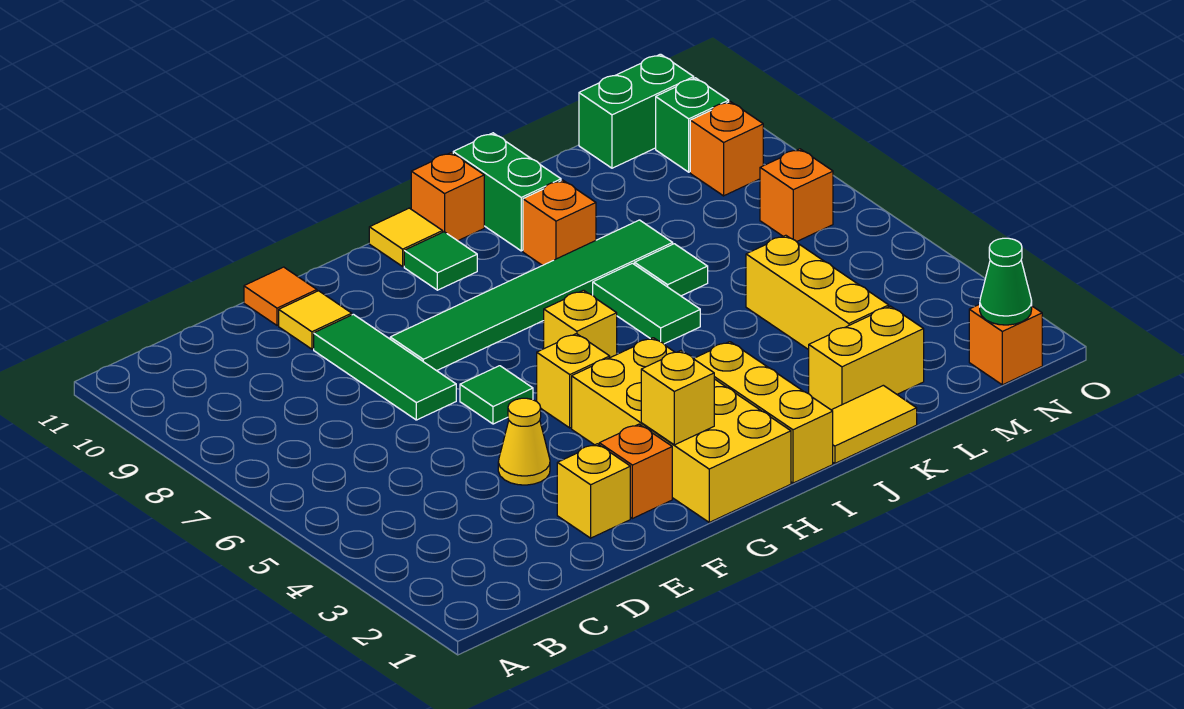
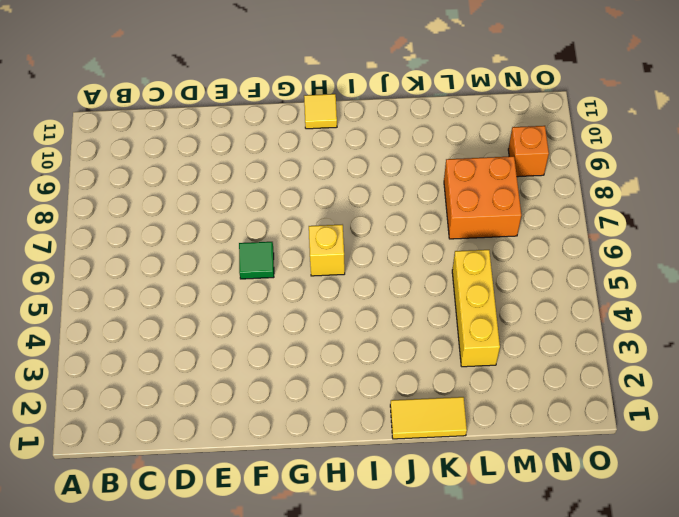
orange brick L7:M8 level 1 -> none
none -> yellow brick E2 level 1
none -> yellow cone E4 level 1
none -> green tile E7:E9 level 1

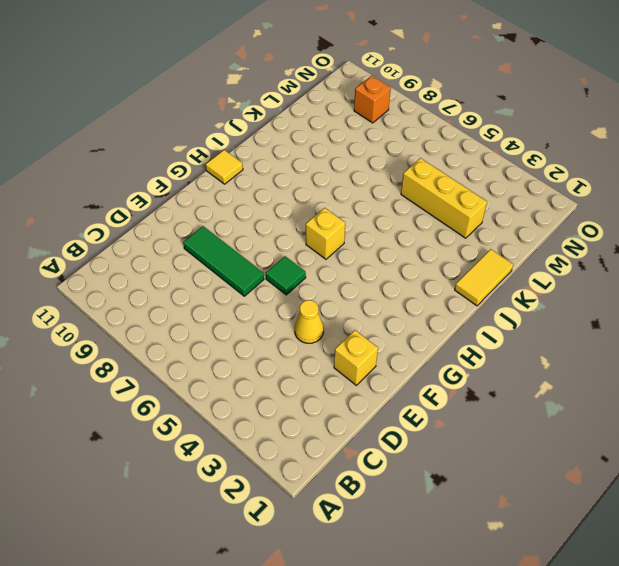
none -> yellow tile E10 level 1
none -> orange tile E11 level 1
none -> orange brick F2 level 1

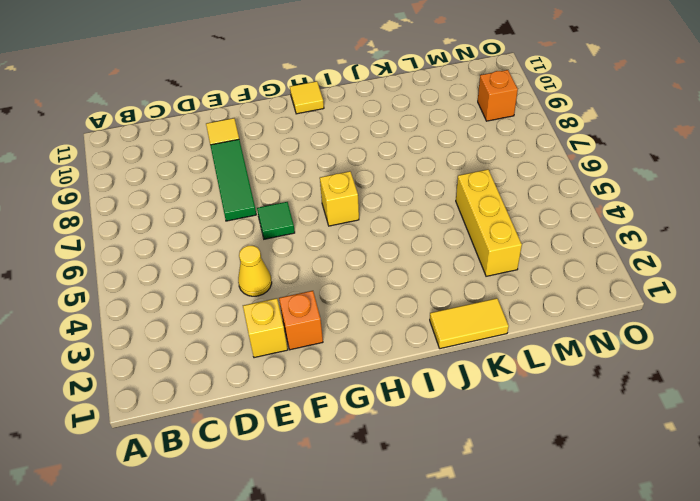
none -> orange tile E11 level 1
none -> green tile F8:K8 level 1
none -> yellow brick G1:H4 level 1

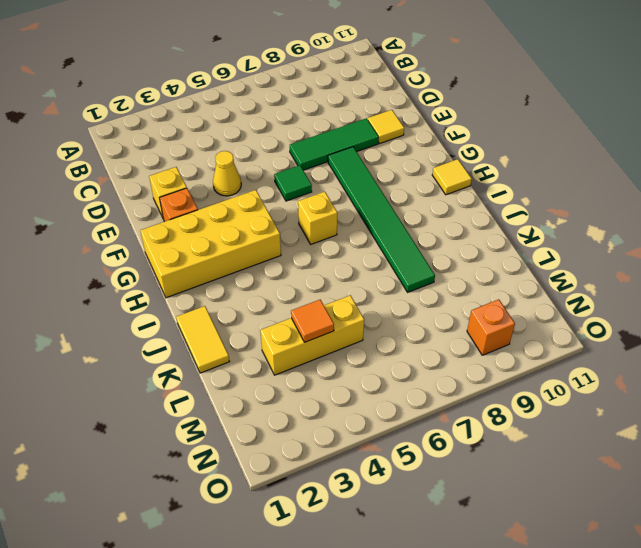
orange tile L4 level 2 -> orange tile E11 level 1
none -> yellow brick G5 level 1
none -> green tile H10 level 1
none -> yellow brick I1:I3 level 1

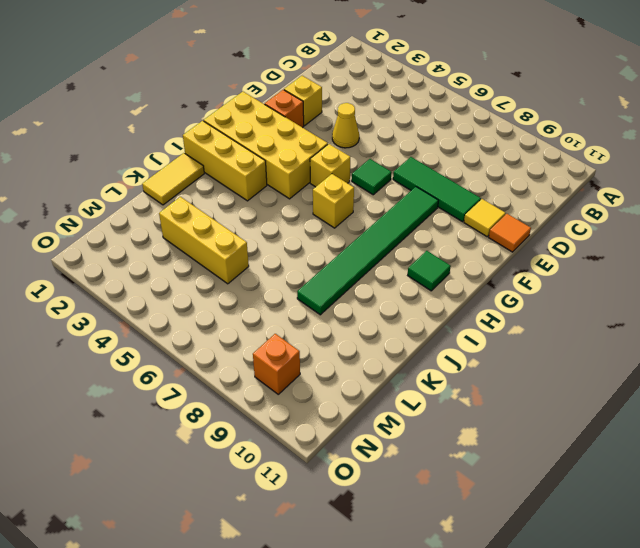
none -> yellow tile H11 level 1
none -> orange brick I11 level 1
none -> green tile J6:J7 level 1

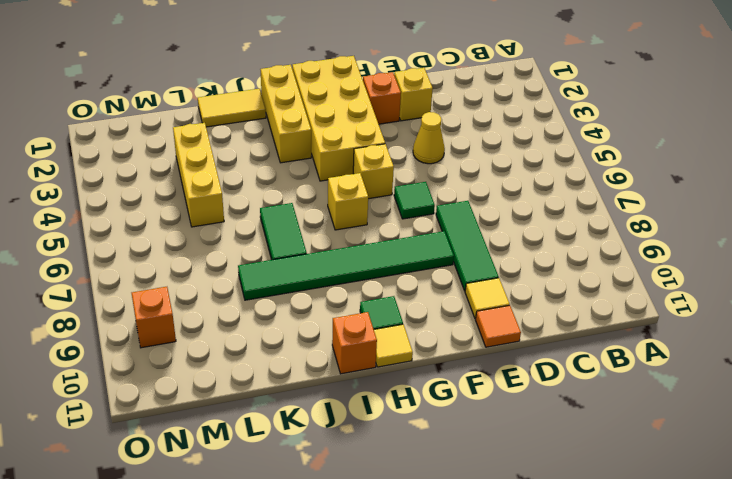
none -> orange brick J9 level 1
none -> green brick J10:J11 level 1
none -> yellow brick K2:L2 level 1

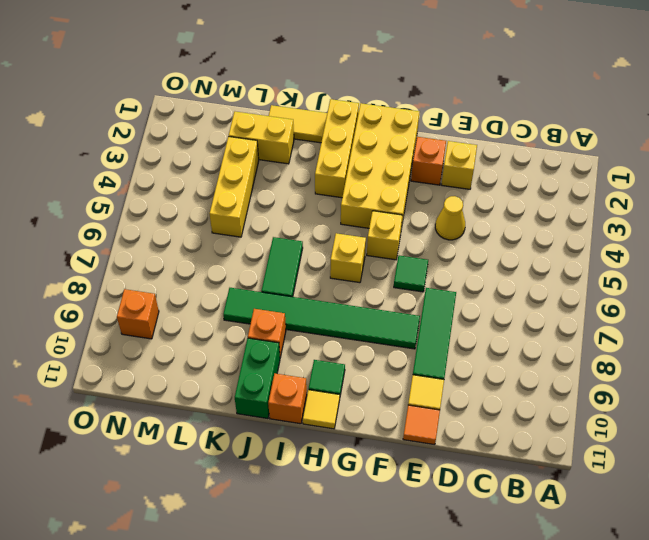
none -> green tile K7 level 1
none -> green brick M11:N11 level 1
none -> orange brick N1 level 1

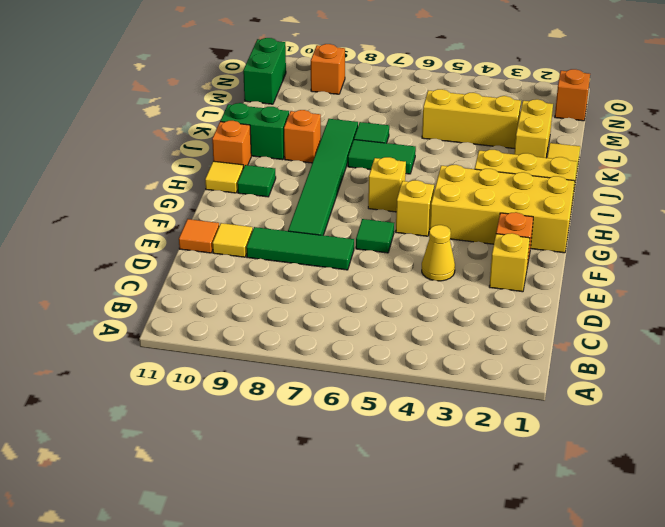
none -> orange brick N7 level 1
none -> green brick N10 level 1
none -> yellow brick G2 level 2

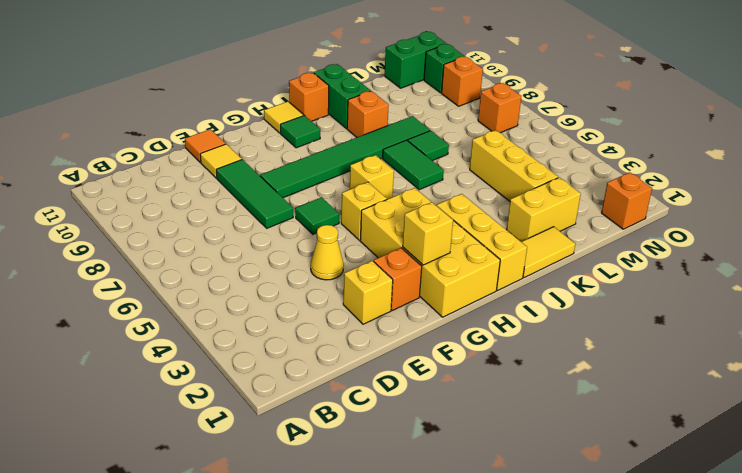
none -> green cone N1 level 2

